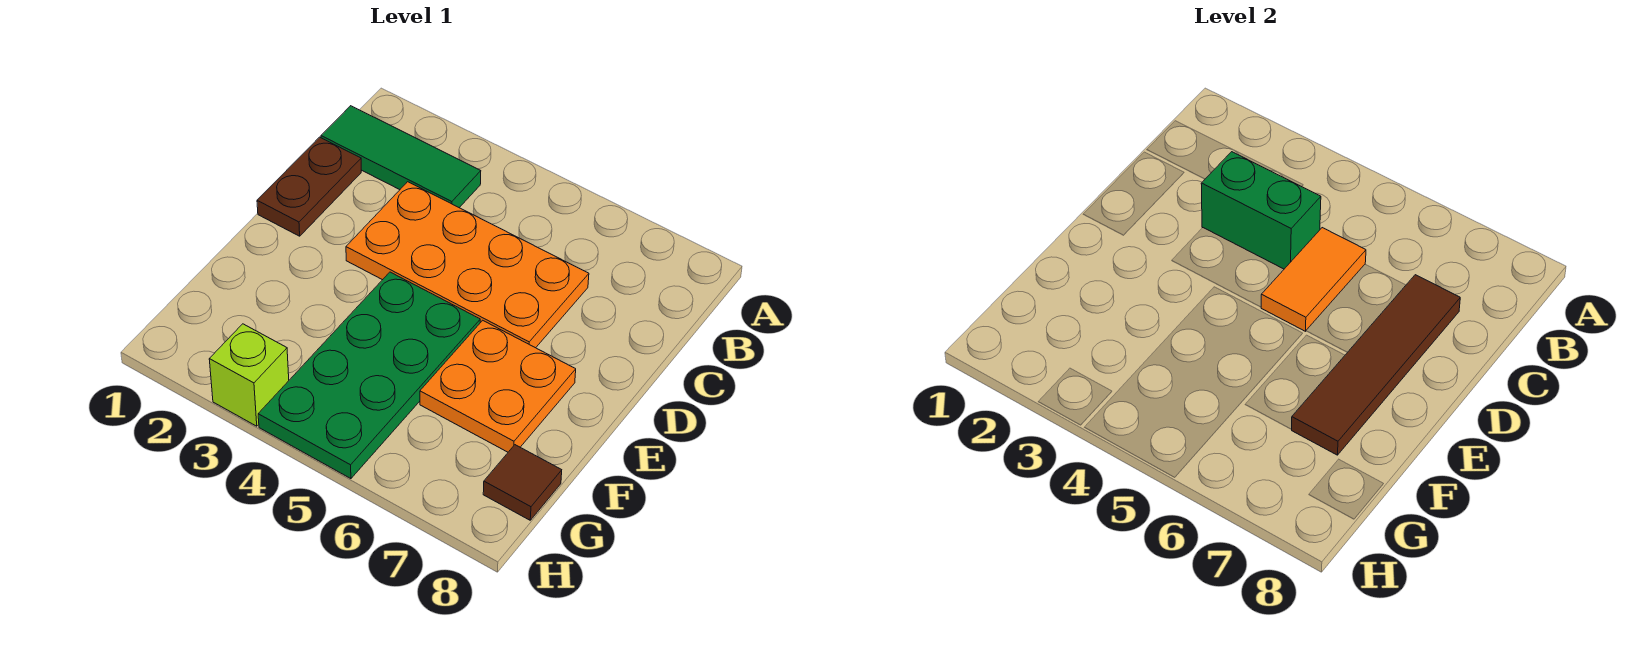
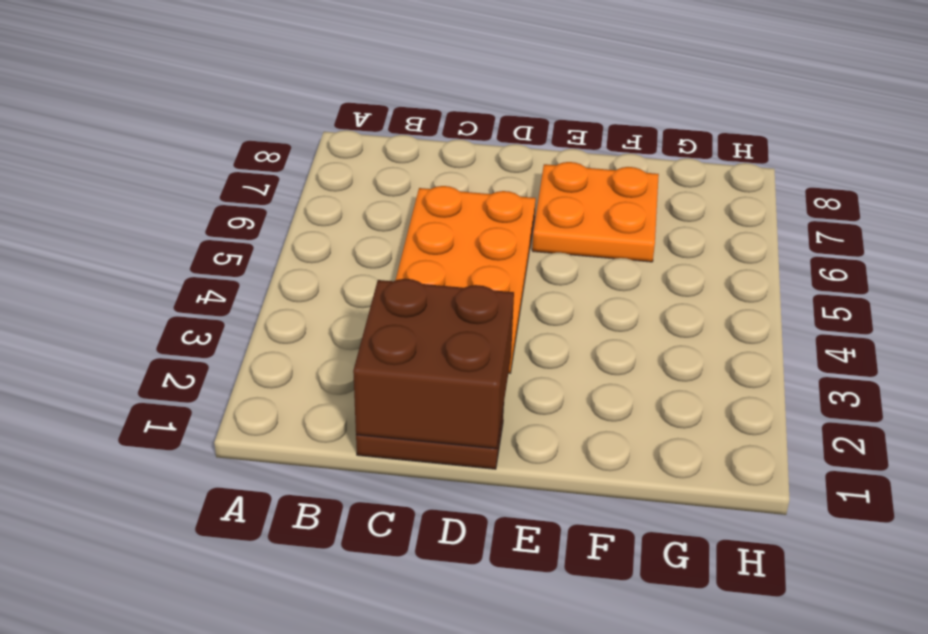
brown brick C1:D2 level 2 -> none
none -> green tile B1:B3 level 1
none -> green plate E4:H5 level 1

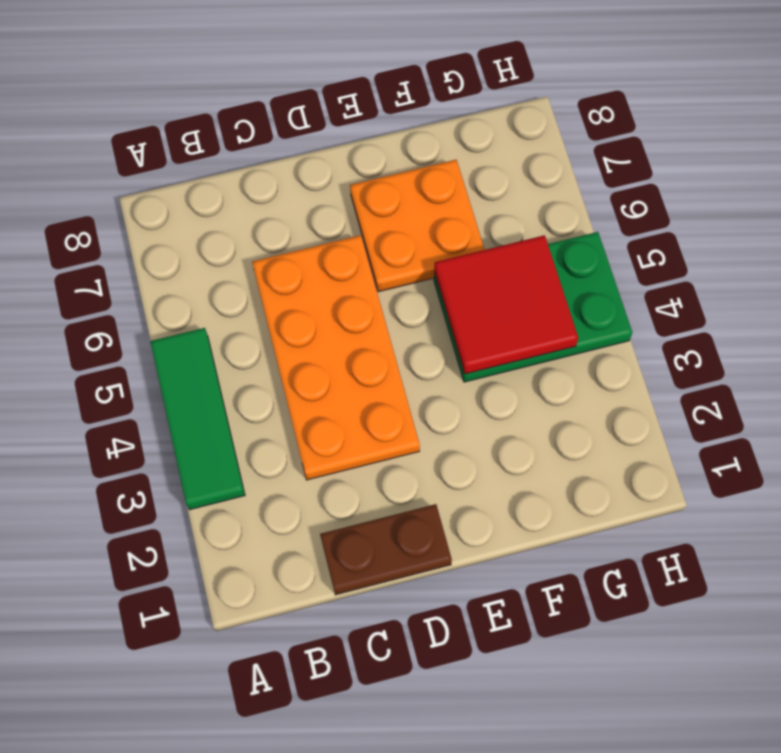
green tile A3:A5 level 1 -> green tile B1:B3 level 1
green plate F4:H5 level 1 -> green plate E4:H5 level 1
red tile F4:G5 level 2 -> none
none -> brown tile G8 level 1
none -> lime brick H3 level 1

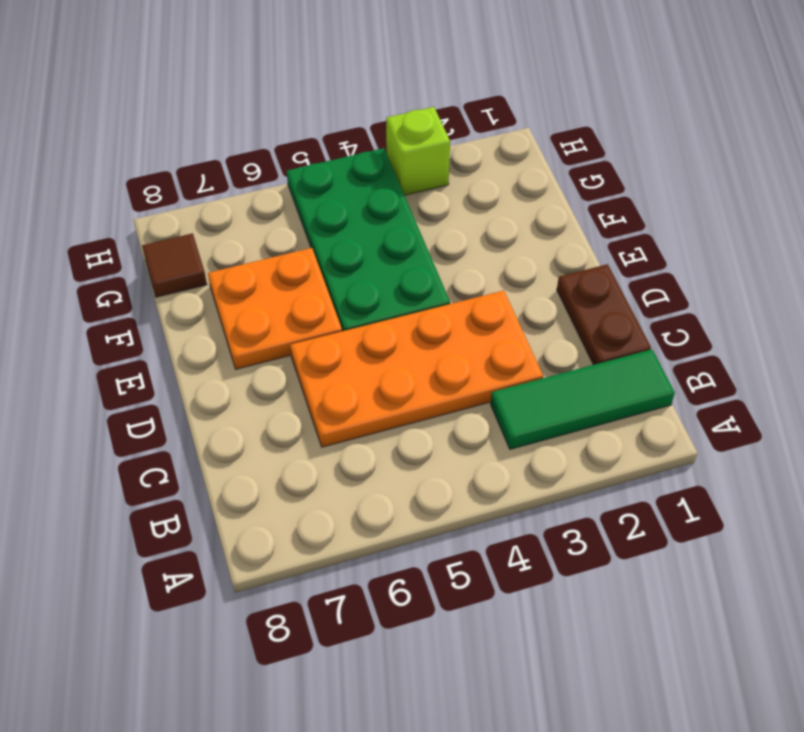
none -> green brick C3:C4 level 2
none -> orange tile C5:D5 level 2

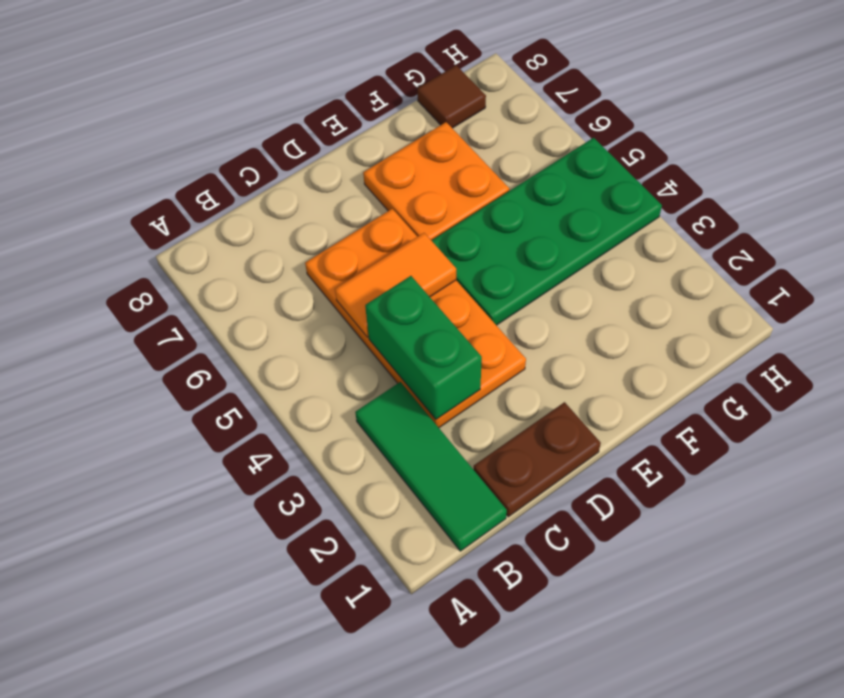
none -> lime brick H3 level 1
none -> brown tile C7:F7 level 2

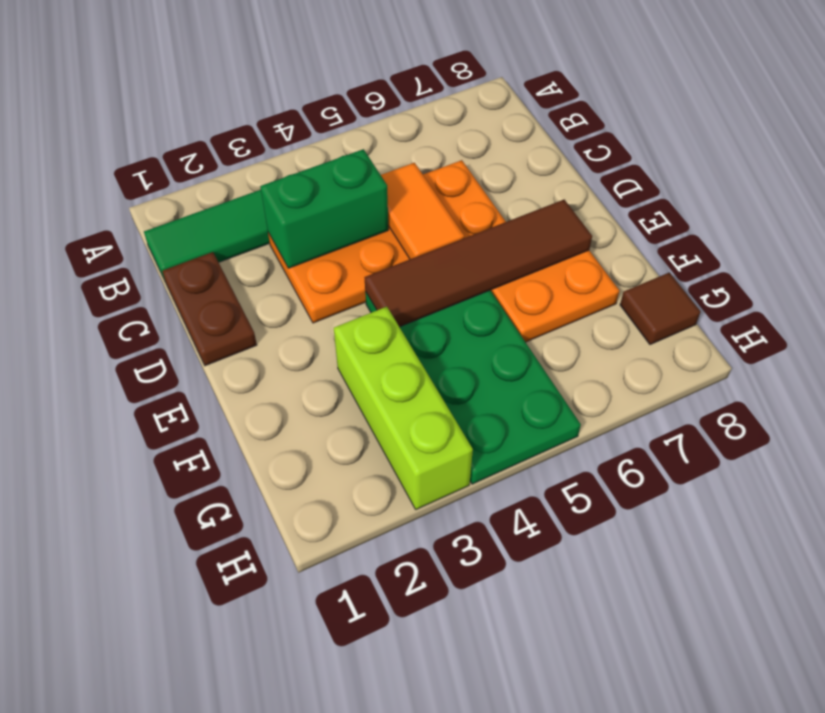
brown tile E4:E7 level 2 -> brown tile C7:F7 level 2
lime brick F3:H3 level 1 -> lime brick H3 level 1

